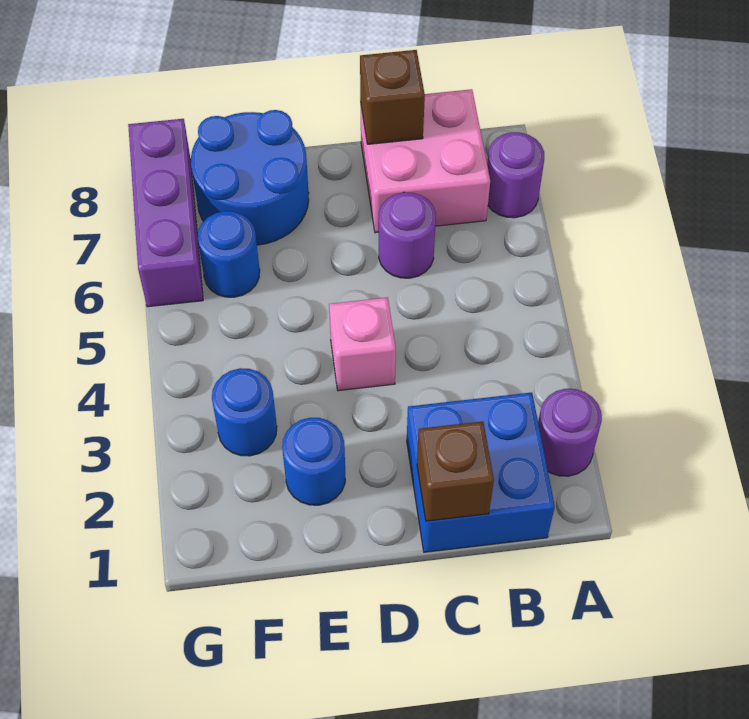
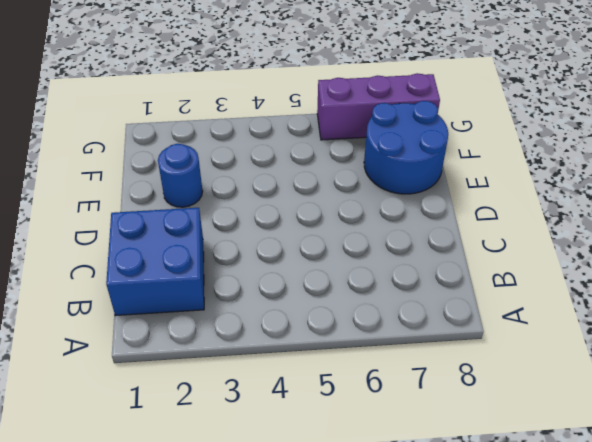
none -> purple round brick A2 level 1
none -> purple round brick A7 level 1
none -> pink brick B7:C8 level 1

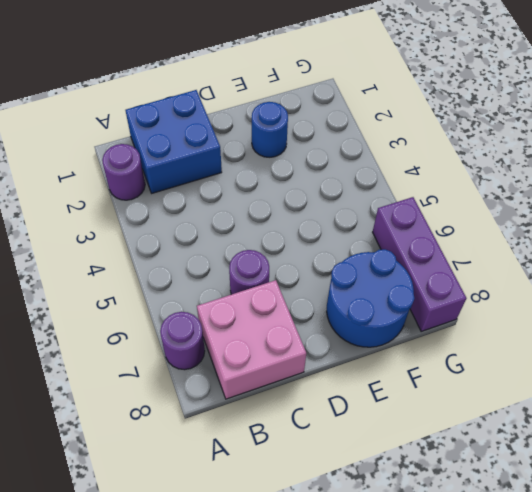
none -> pink brick D4 level 1
none -> blue round brick F3 level 1
none -> blue round brick F6 level 1

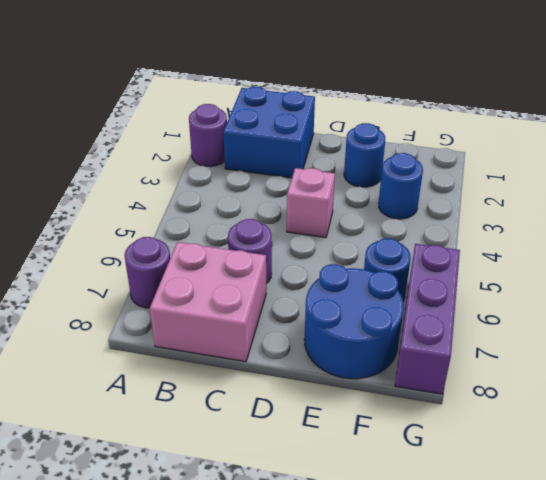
none -> brown brick C1 level 2
none -> brown brick C8 level 2

